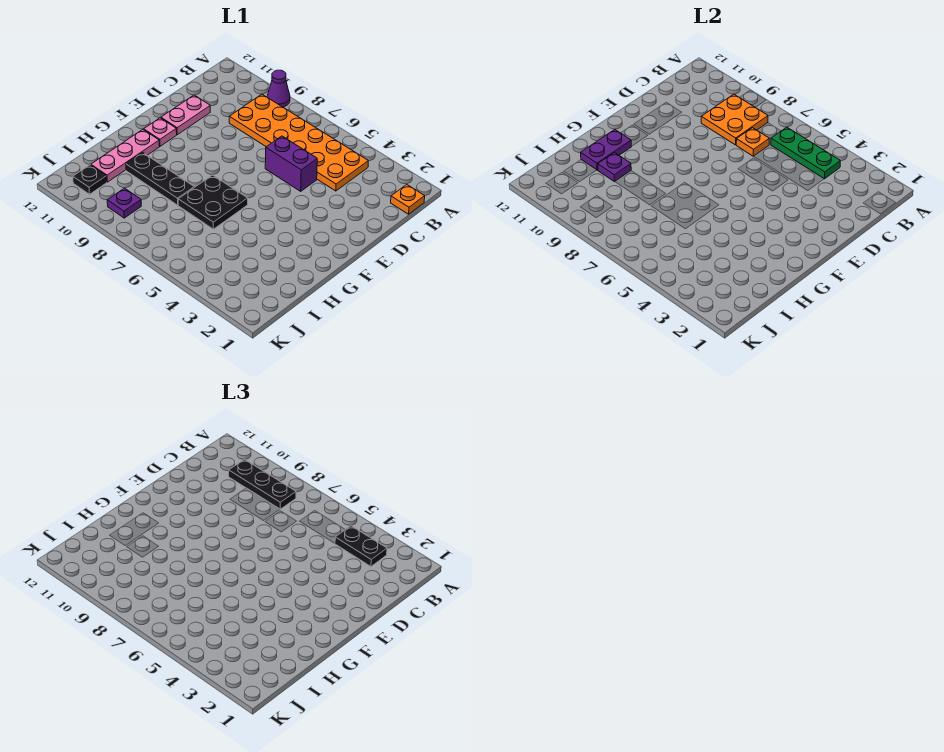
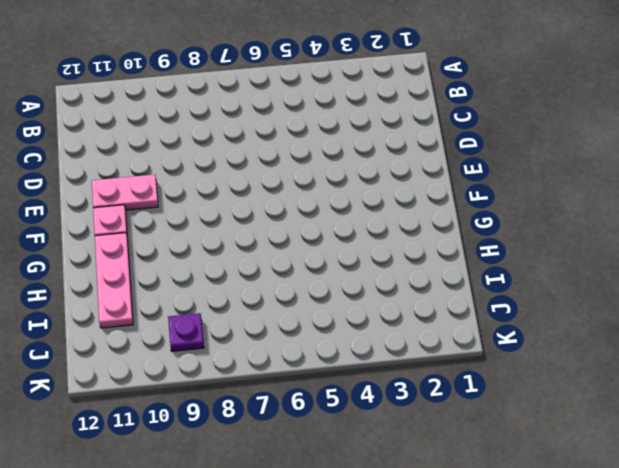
pink plate E10:E11 level 1 -> pink plate D11:E11 level 1
none -> purple cone A9 level 1
none -> orange plate B1 level 1
none -> orange plate B4:C9 level 1

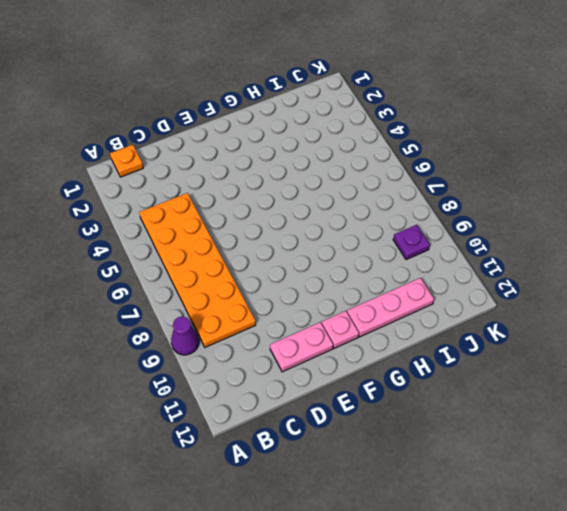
none -> purple brick D5:D6 level 1
none -> black plate G6:H7 level 1
none -> black plate H8:H10 level 1

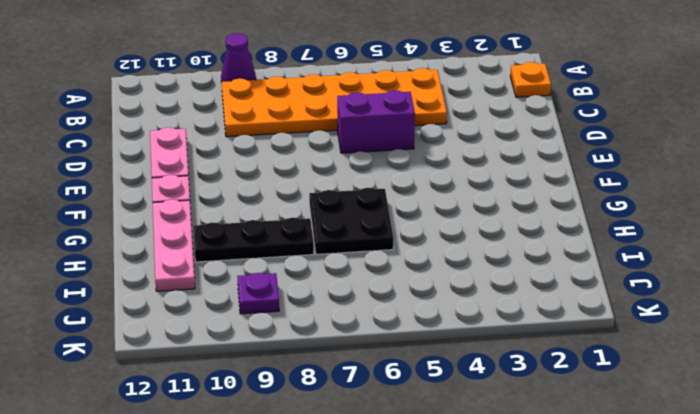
none -> black plate J11 level 1
none -> green plate B4:B6 level 2
none -> orange plate B8:C9 level 2

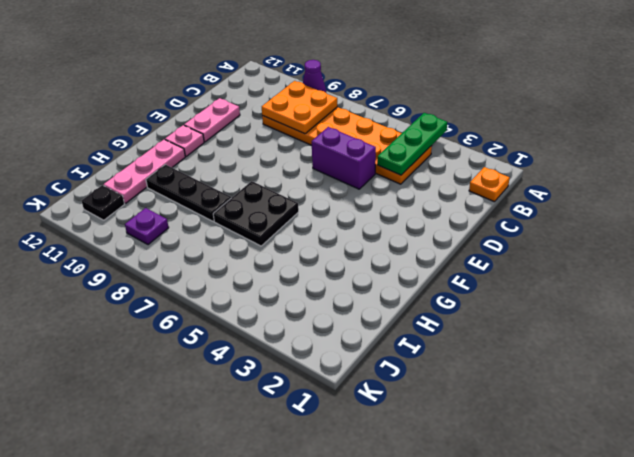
green plate A4:C4 level 2 -> green plate B4:B6 level 2
none -> orange plate C7 level 2
none -> purple plate G11:H11 level 2
none -> purple plate H10 level 2

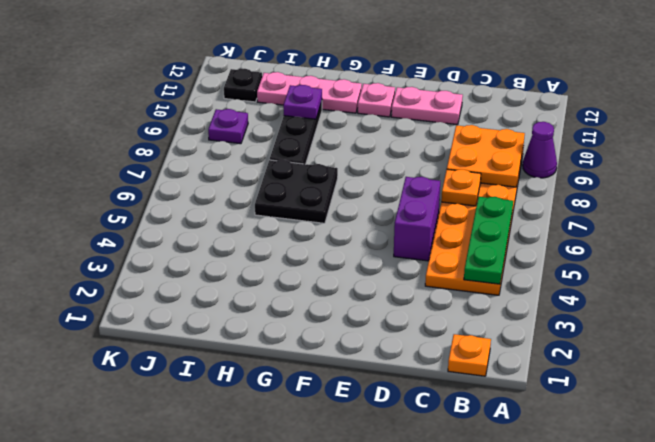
none -> purple plate G11:H11 level 2
none -> black plate B3:B4 level 3
none -> black plate B8:B10 level 3

